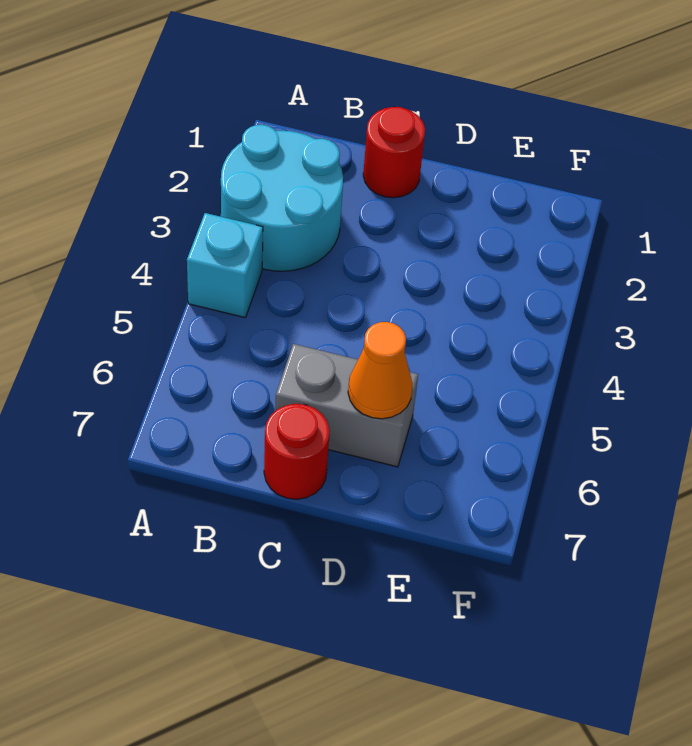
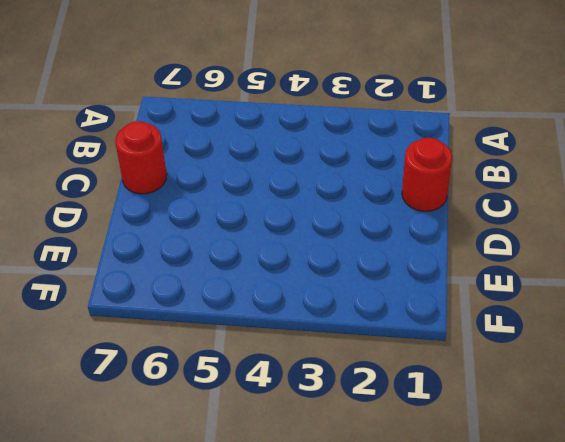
none -> cyan round brick A2:B3 level 1
none -> cyan brick A4 level 1

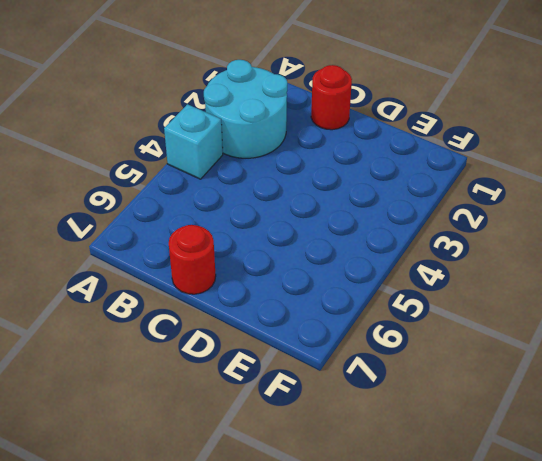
none -> grey brick C6:D6 level 1
none -> orange cone D6 level 2

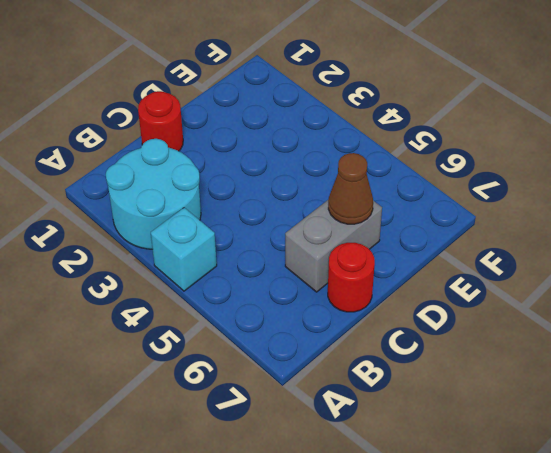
brown cone D6 level 2 -> orange cone D6 level 2

